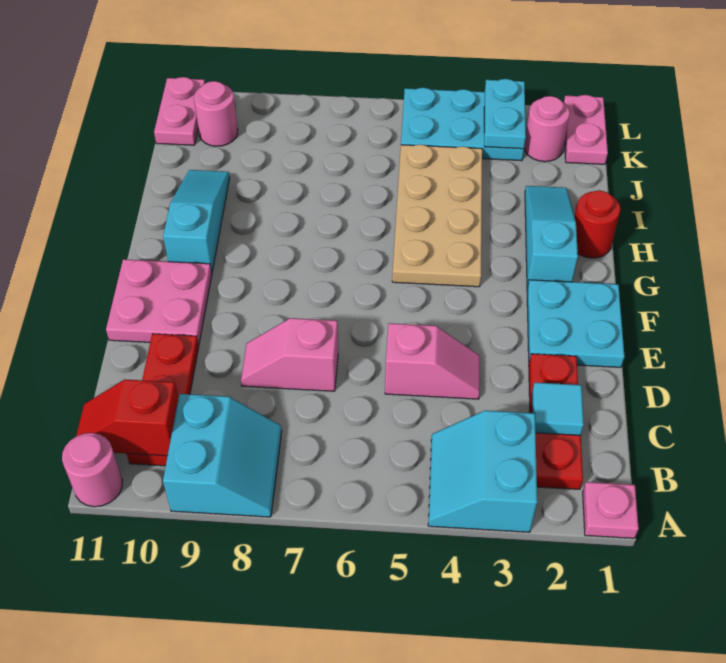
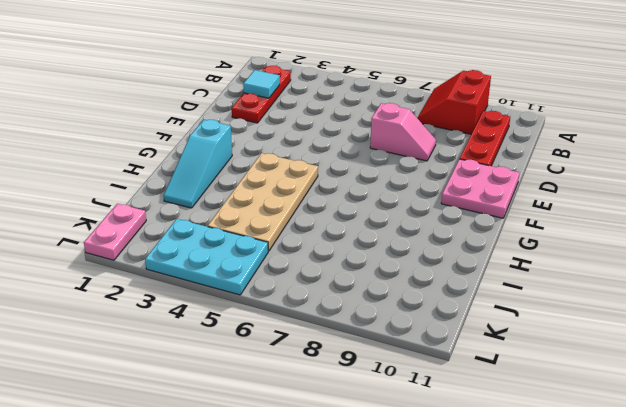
red slope A8:B9 level 1 top 9 -> cyan slope A8:B9 level 1 top 9
none -> pink plate A1 level 1
none -> cyan slope A3:B4 level 1 top 3
none -> pink round brick A11 level 1

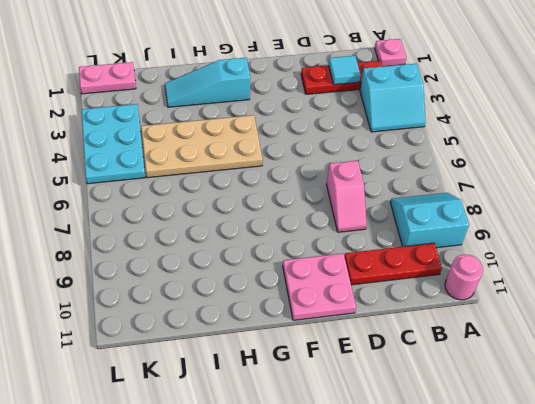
none -> pink slope D4:D5 level 1 top 5
none -> cyan plate E1:F2 level 1
none -> cyan slope G10:I10 level 1 top G

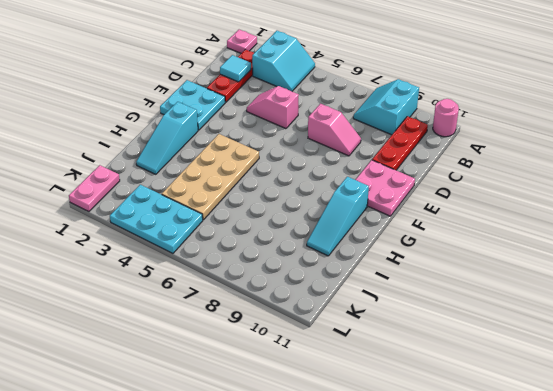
none -> red round brick H1 level 1
none -> pink round brick K2 level 1
none -> pink round brick K10 level 1

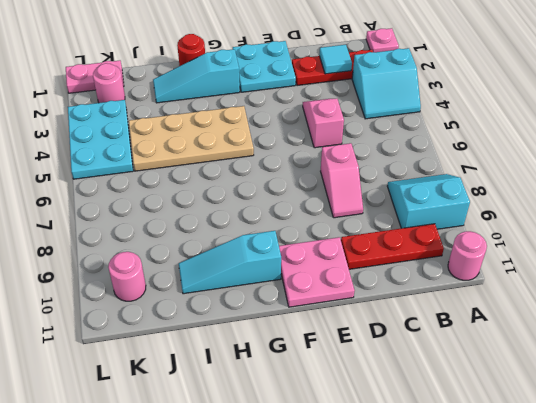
none -> pink plate K11:L11 level 1
none -> red slope B10:B11 level 2 top 10
none -> cyan plate K3:L3 level 2

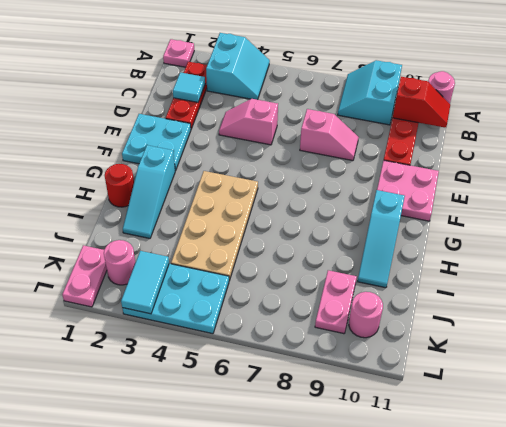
pink plate J9:K9 level 1 -> pink plate K11:L11 level 1
cyan tile K3:L3 level 2 -> cyan plate K3:L3 level 2

